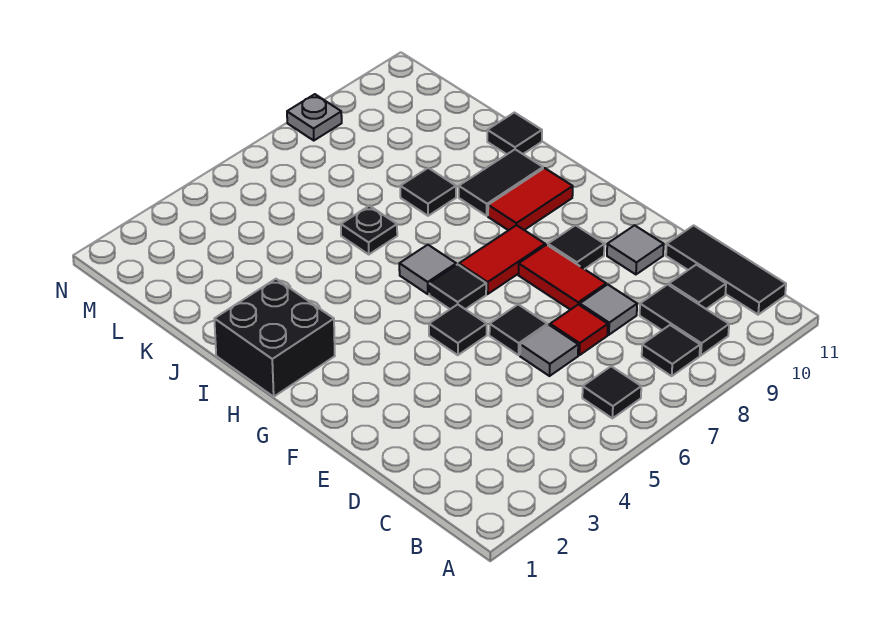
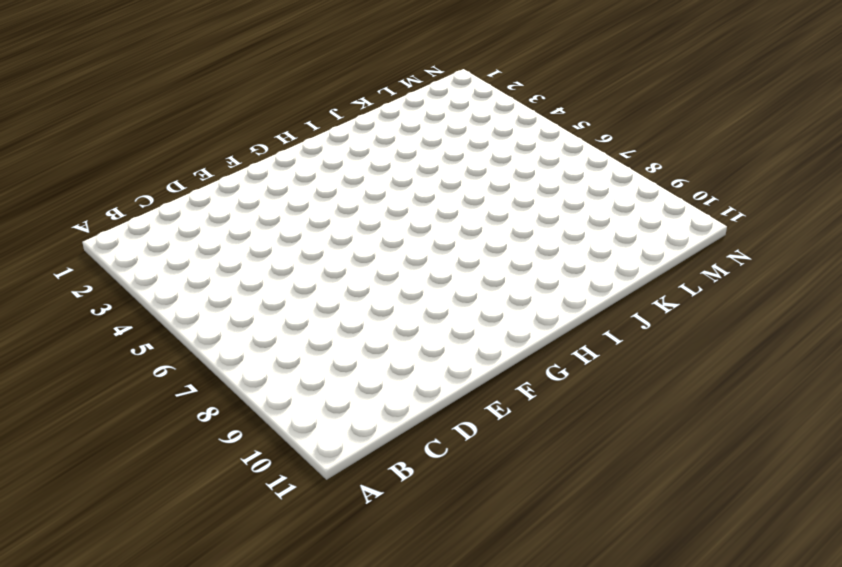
none -> black tile B6 level 1
none -> black tile B8 level 1
none -> black tile B9:C9 level 1

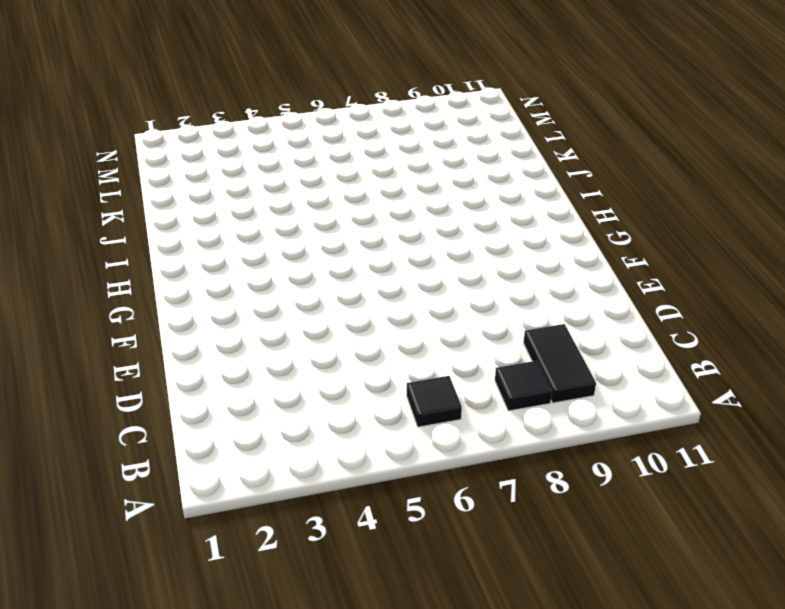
none -> black tile B11:D11 level 1
none -> black tile C10 level 1
none -> grey tile D6 level 1

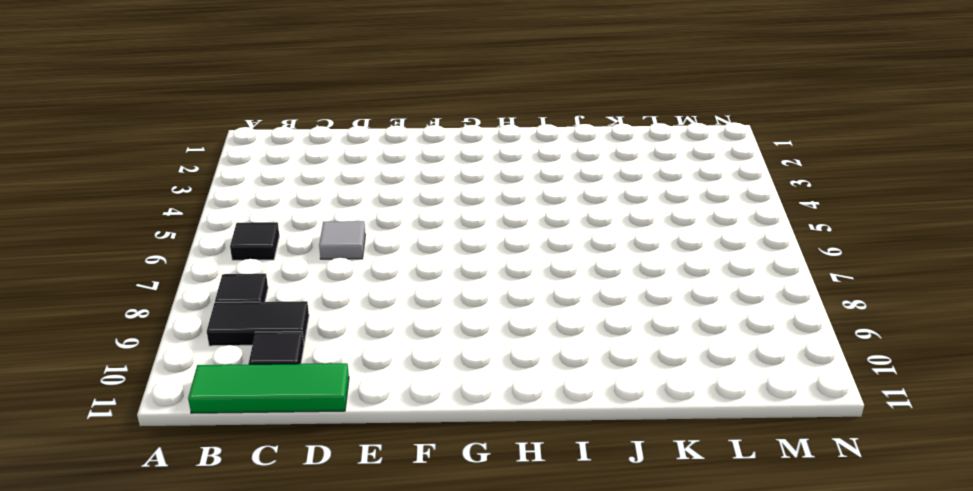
green tile B11:D11 level 1 -> black tile B11:D11 level 1
none -> red tile D7 level 1
none -> grey tile D8 level 1
none -> black tile E6 level 1

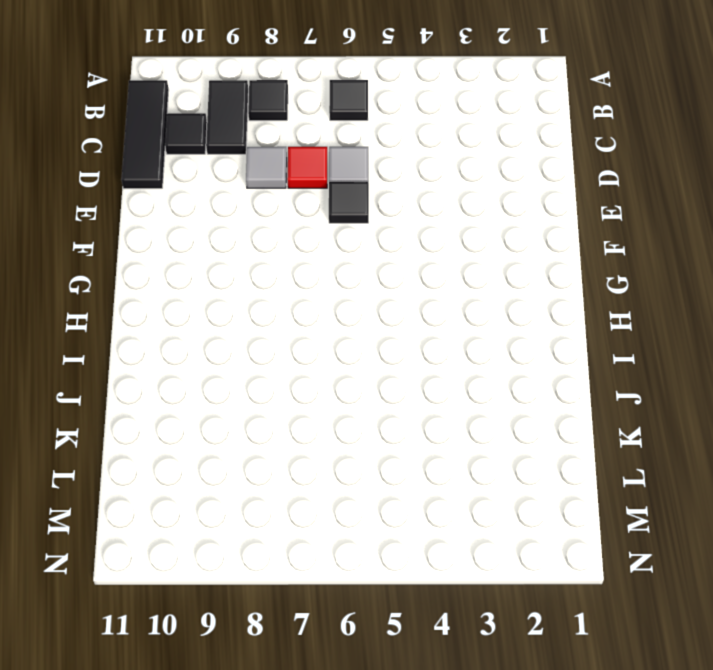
none -> red tile E8:F8 level 1
none -> grey tile E10 level 1
none -> black tile F5 level 1

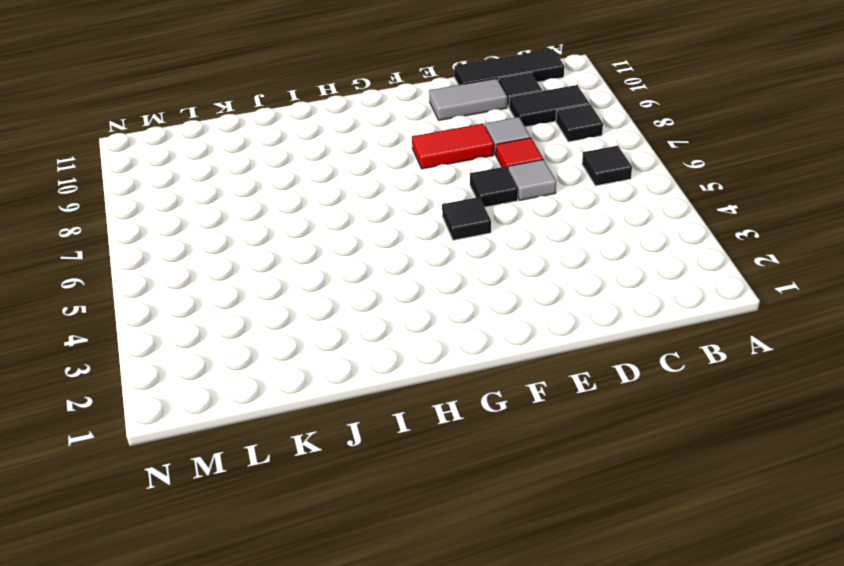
grey tile D10:E10 level 1 -> grey tile E10 level 1
none -> black tile F9 level 1
none -> black tile G6 level 1
none -> red tile G7:G8 level 1

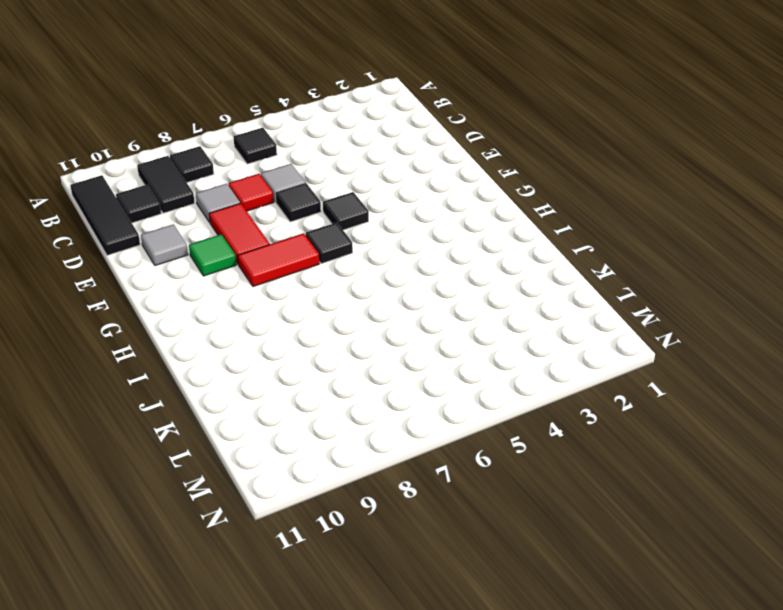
green tile F9 level 1 -> black tile F9 level 1
none -> black brick H1:I2 level 1
none -> grey tile H6 level 1
none -> red tile H9:H10 level 1

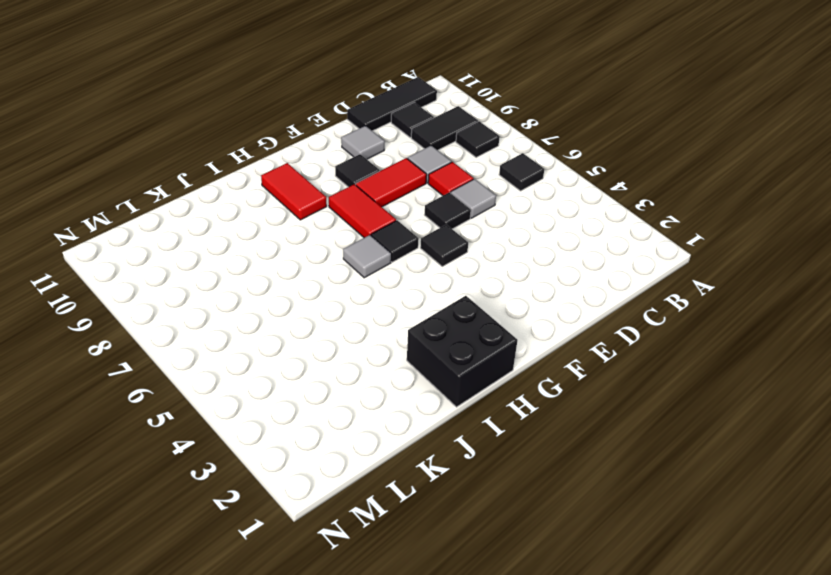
none -> black tile I9:I10 level 1
none -> black plate J6 level 1
none -> black tile J8 level 1

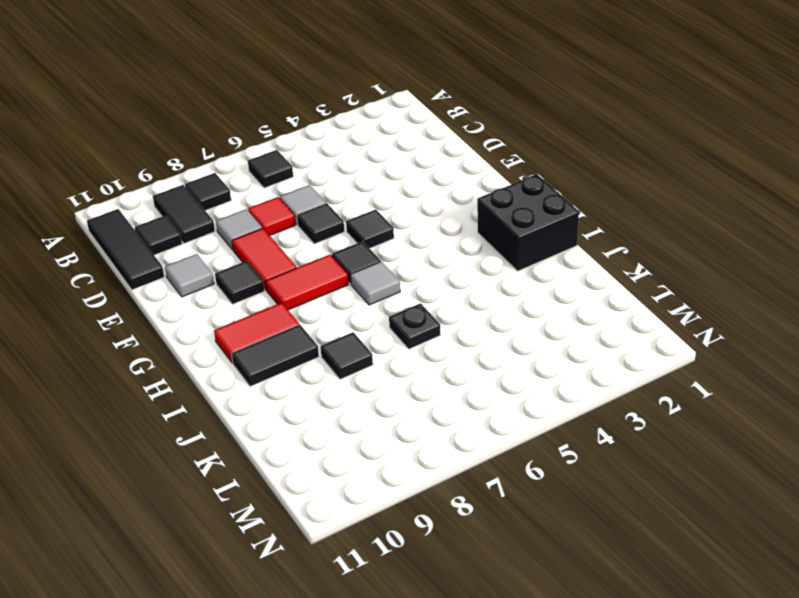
none -> black tile J11 level 1
none -> grey plate N8 level 1

